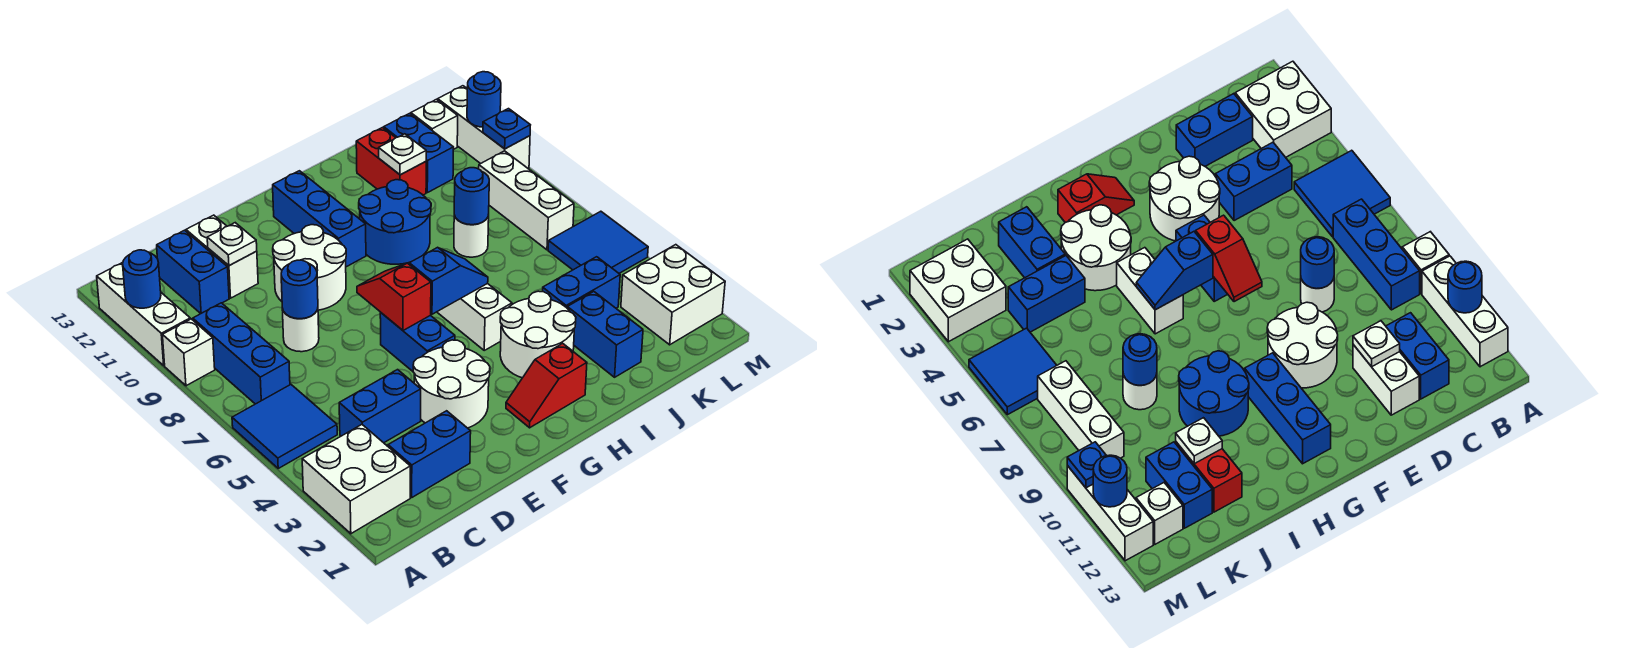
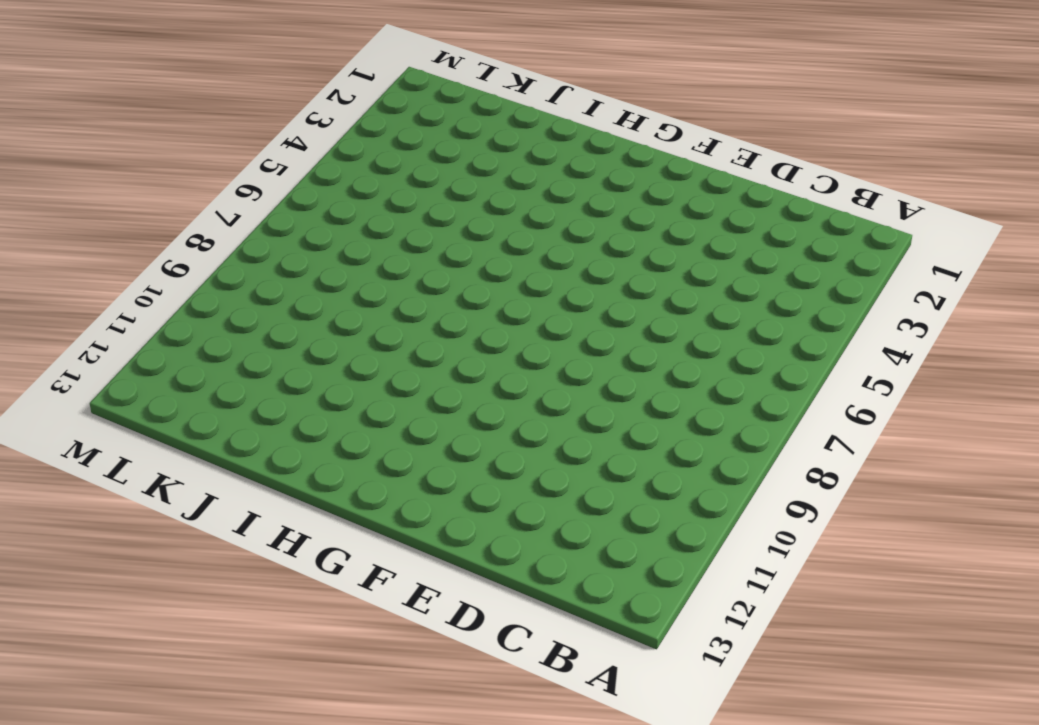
none -> white brick A2:B3 level 1
none -> blue tile A5:B6 level 1
none -> white brick A9 level 1
none -> white brick A10:A12 level 1

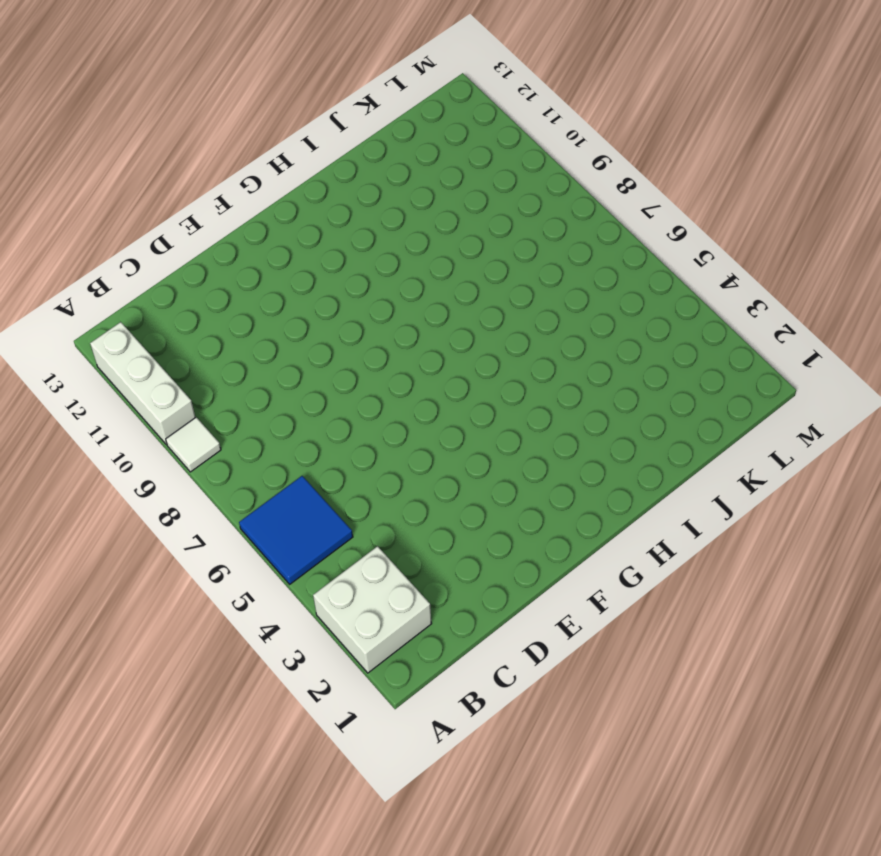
white tile A9 level 1 -> white brick A9 level 1
none -> blue brick B7:B9 level 1
none -> blue brick C2:D2 level 1
none -> blue brick C4:D4 level 1
none -> blue brick C11:C12 level 1

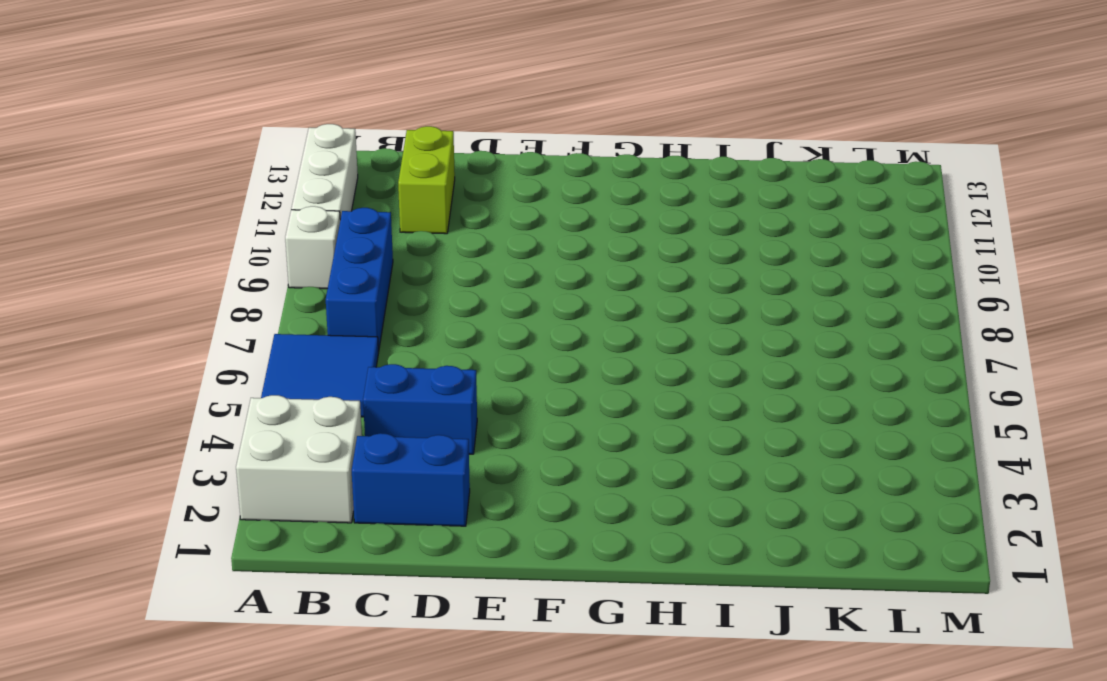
lime brick C11:C12 level 1 -> blue brick C11:C12 level 1
none -> white round brick D8 level 1
none -> white brick D11:D12 level 1
none -> white round brick E3:F4 level 1
none -> white round brick E9:F10 level 1

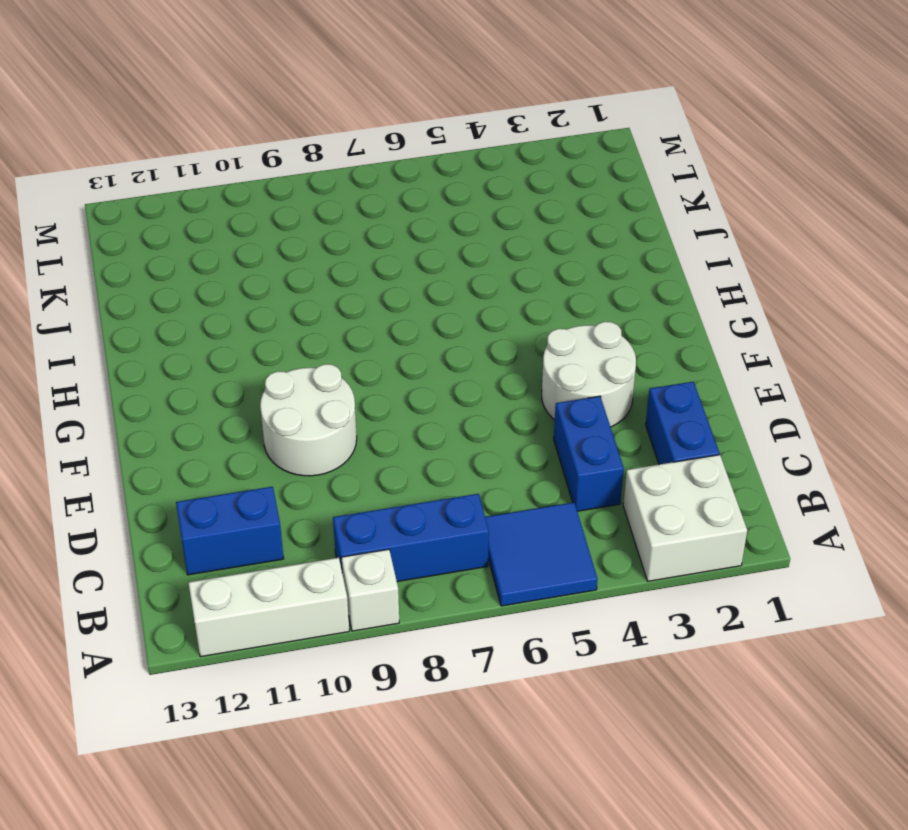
none -> white round brick D8 level 1
none -> white brick D11:D12 level 1
none -> blue brick F5:F6 level 1
none -> red slope G2:H2 level 1 top H

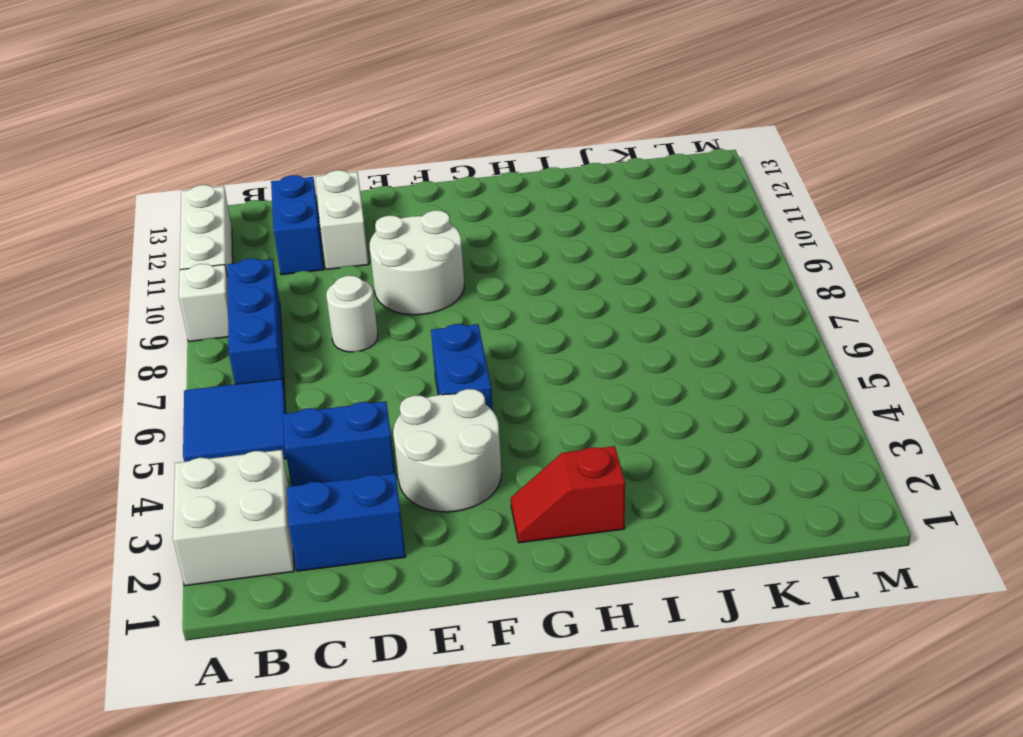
none -> blue brick G10:G12 level 1
none -> white round brick H3:I4 level 1
none -> white brick H5:H6 level 1
none -> blue round brick H9:I10 level 1

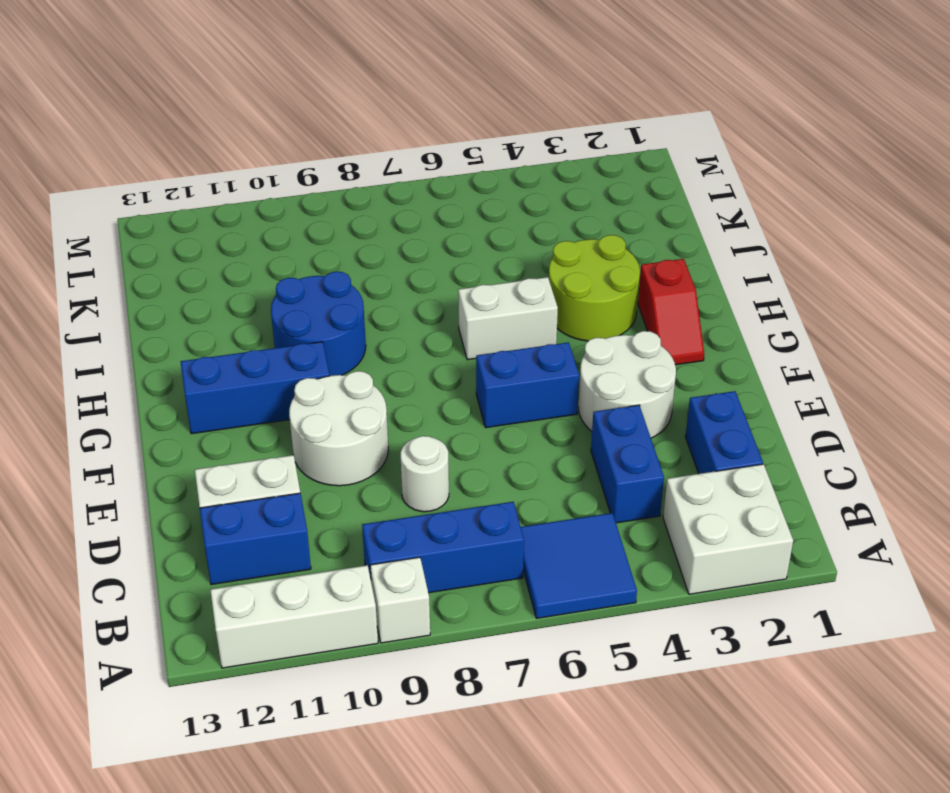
lime round brick H3:I4 level 1 -> white round brick H3:I4 level 1
none -> blue brick J2:J3 level 1
none -> blue brick J4:K4 level 1
none -> white round brick J8 level 1
none -> red brick J11:J12 level 1

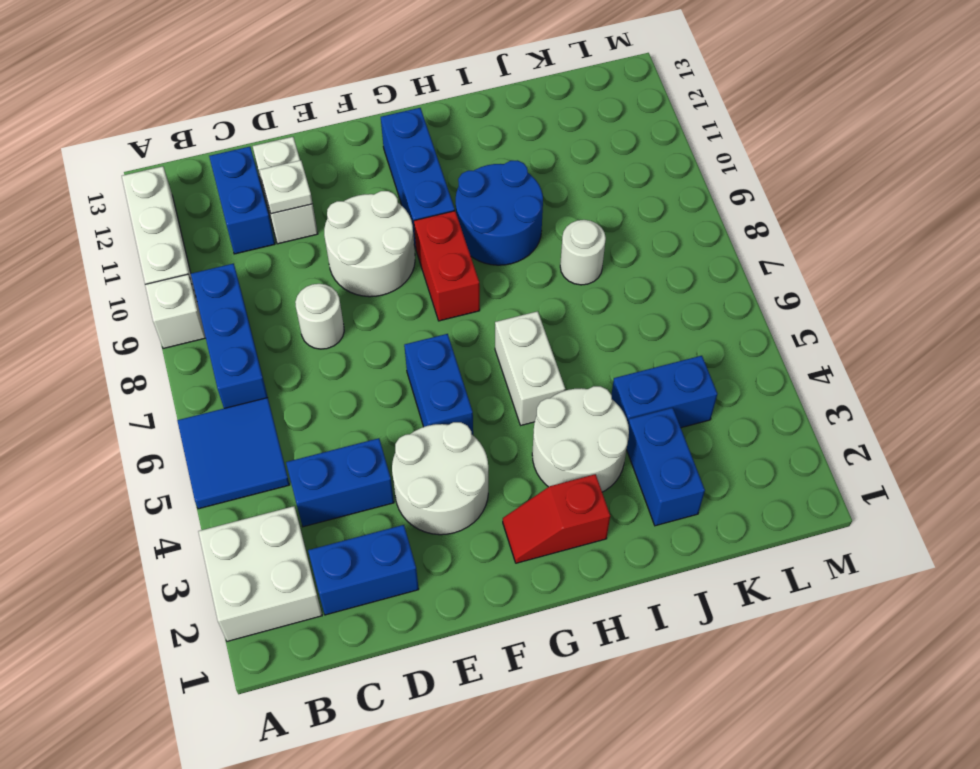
red brick G8:G9 level 1 -> red brick J11:J12 level 1
none -> blue brick K11:K12 level 1
none -> white brick L2:M3 level 1
none -> blue tile L5:M6 level 1
none -> white brick L7:L9 level 1

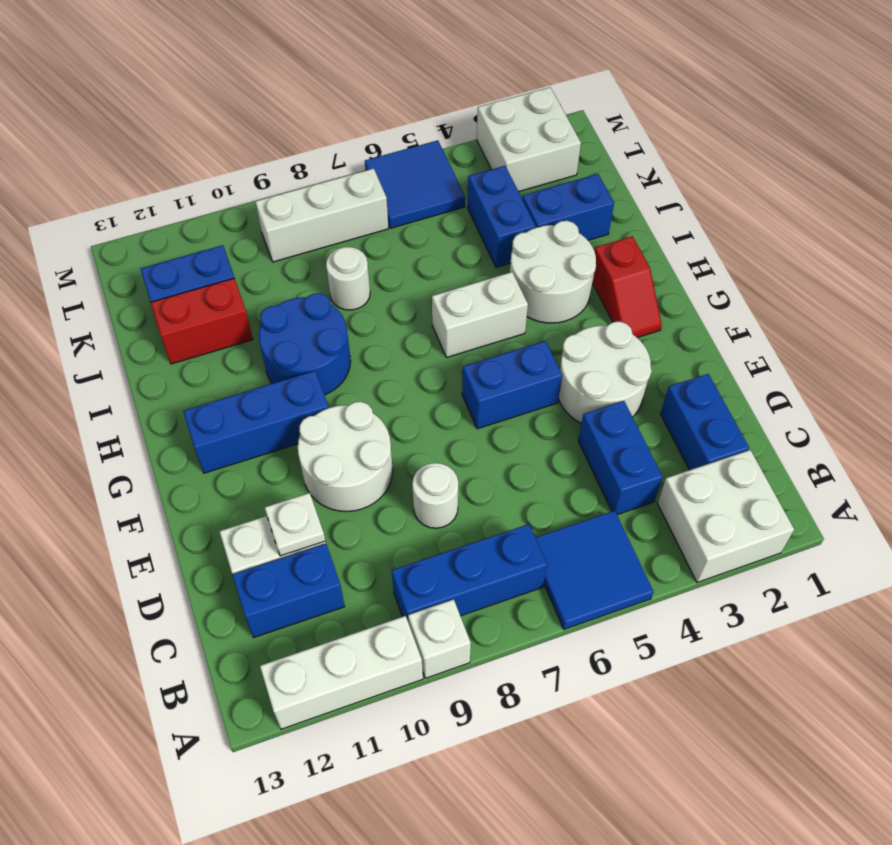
none -> white brick L12 level 1
none -> white brick M10:M12 level 1
none -> blue round brick A11 level 2
none -> blue round brick D8 level 2

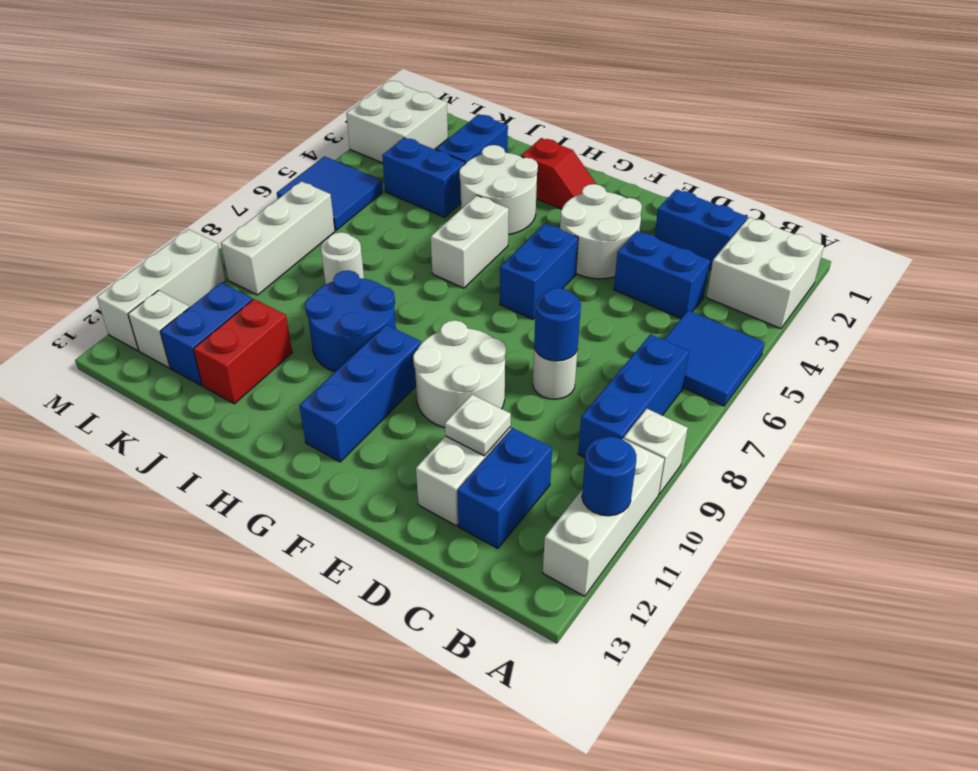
none -> red slope F6:F7 level 2 top 6
none -> blue slope G6:H6 level 2 top G
none -> blue round brick J8 level 2
none -> white plate J11 level 2

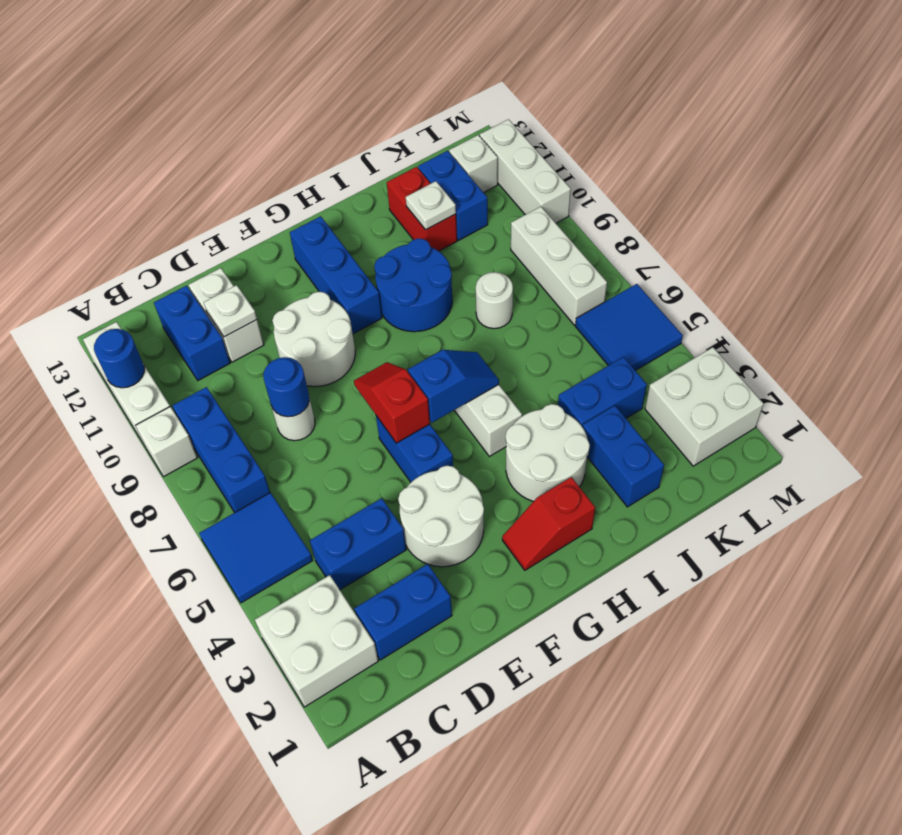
none -> blue round brick J8 level 2
none -> blue plate M10 level 2
none -> blue round brick M11 level 2

